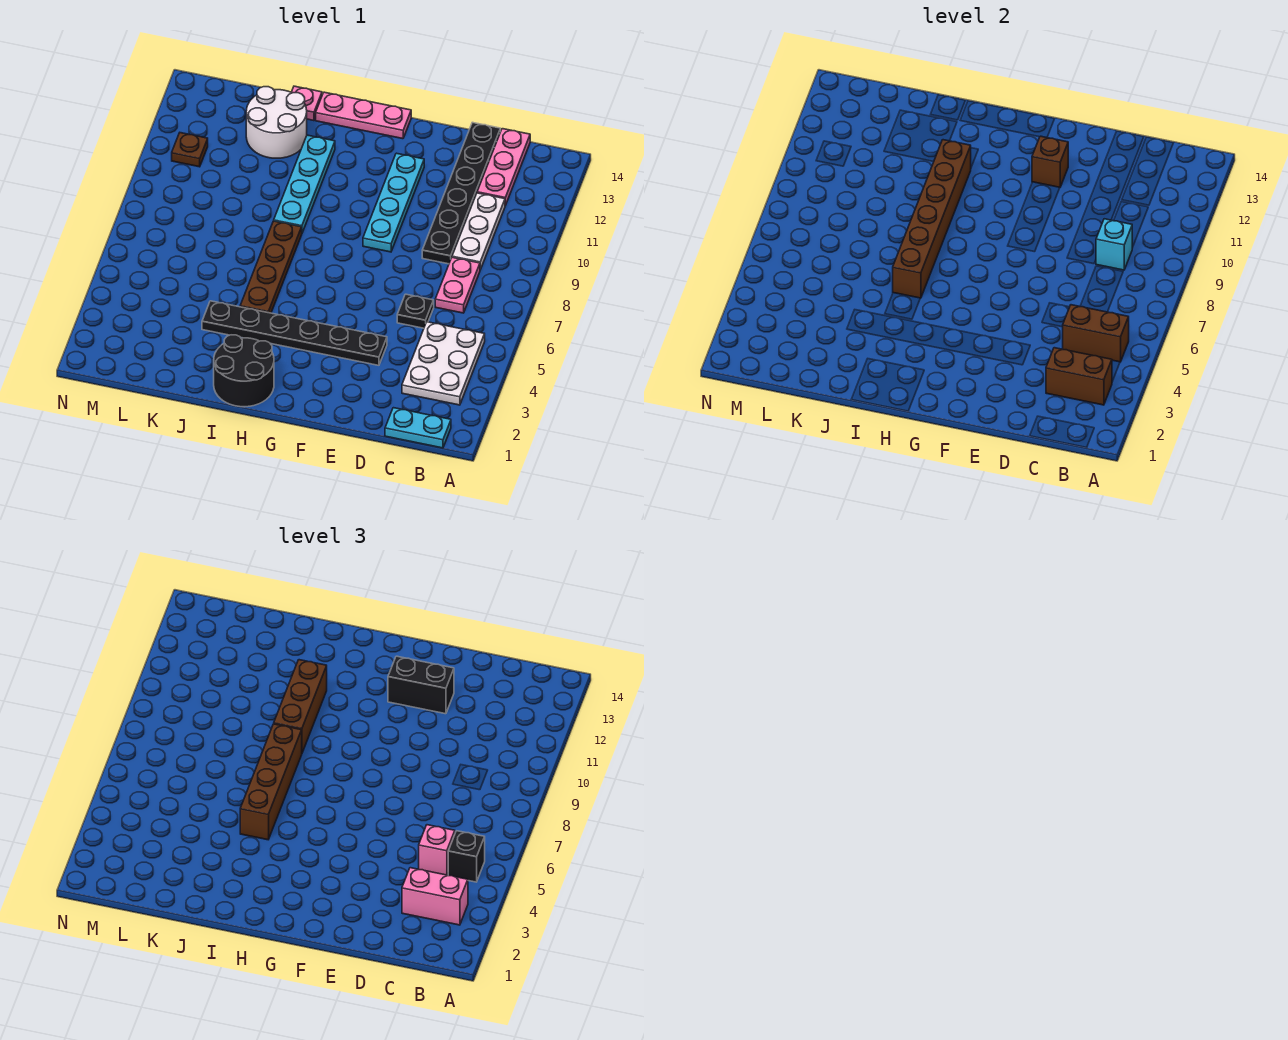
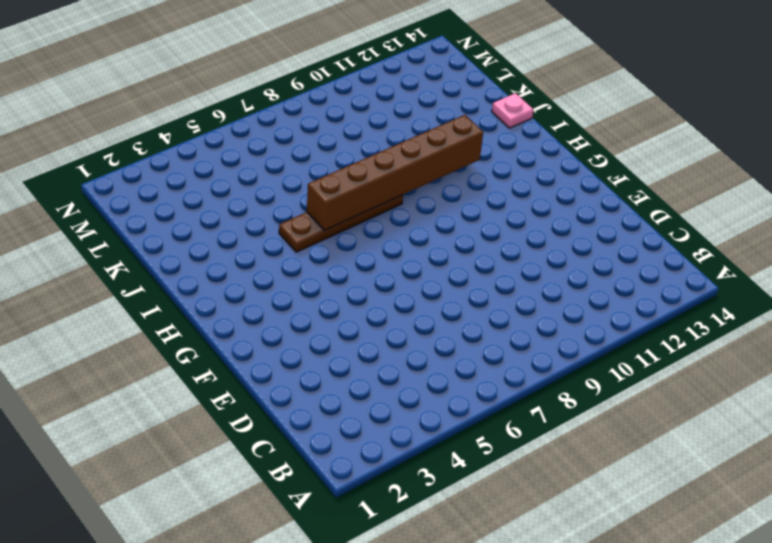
none -> cyan plate B1:C1 level 1
none -> white plate B3:C5 level 1
none -> pink plate C7:C8 level 1

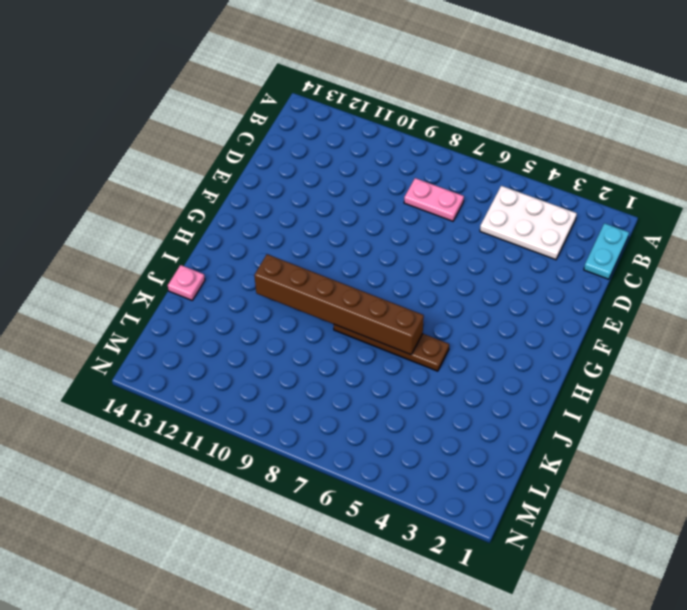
none -> white plate C9:C11 level 1
none -> pink plate C12:C14 level 1
none -> black plate D6 level 1

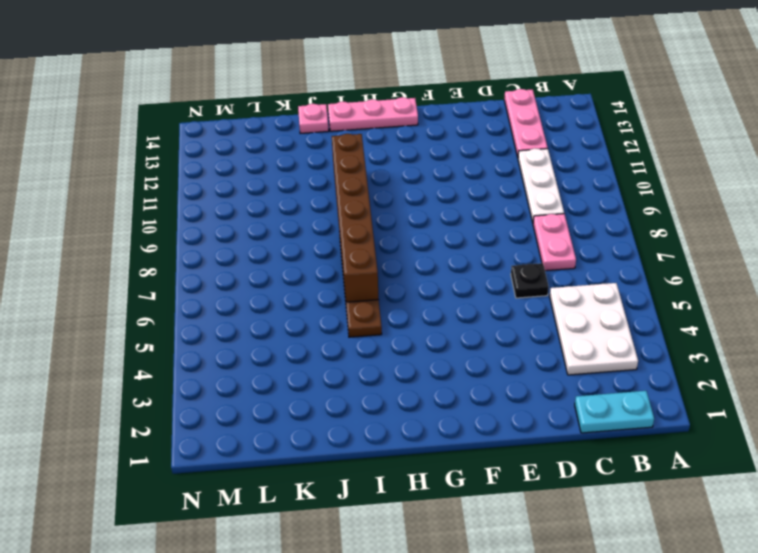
none -> black plate D9:D14 level 1
none -> black plate E4:J4 level 1
none -> cyan plate F9:F12 level 1

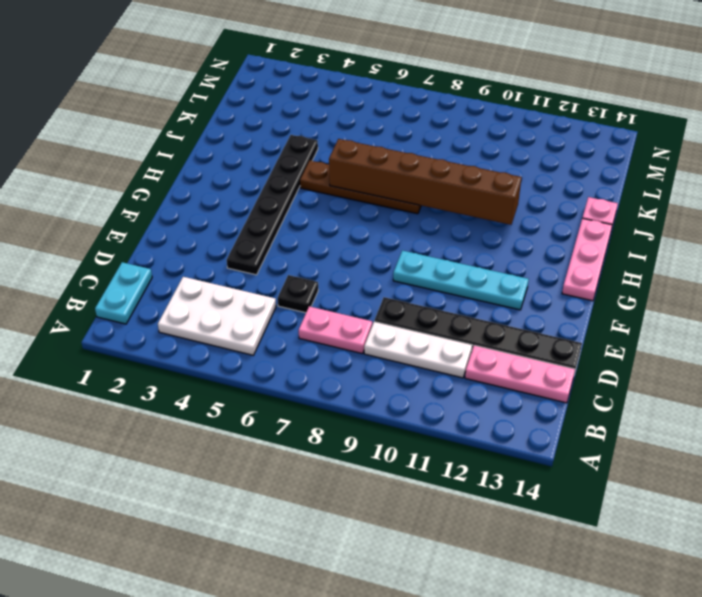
none -> black round brick H1:I2 level 1
none -> cyan plate I9:I12 level 1
none -> white round brick J12:K13 level 1

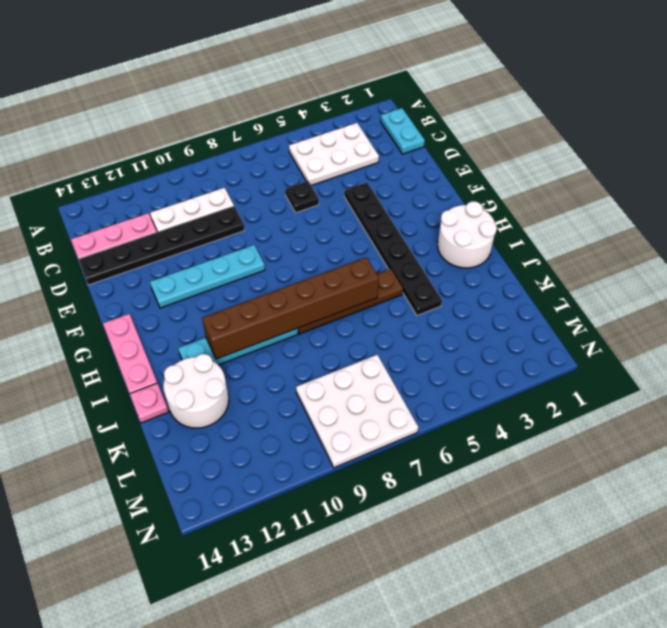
white round brick H1:I2 level 1 -> black round brick H1:I2 level 1
white plate L7:N9 level 1 -> none
none -> pink plate C7:C8 level 1
none -> brown plate M11 level 1
none -> brown brick B3:C3 level 2

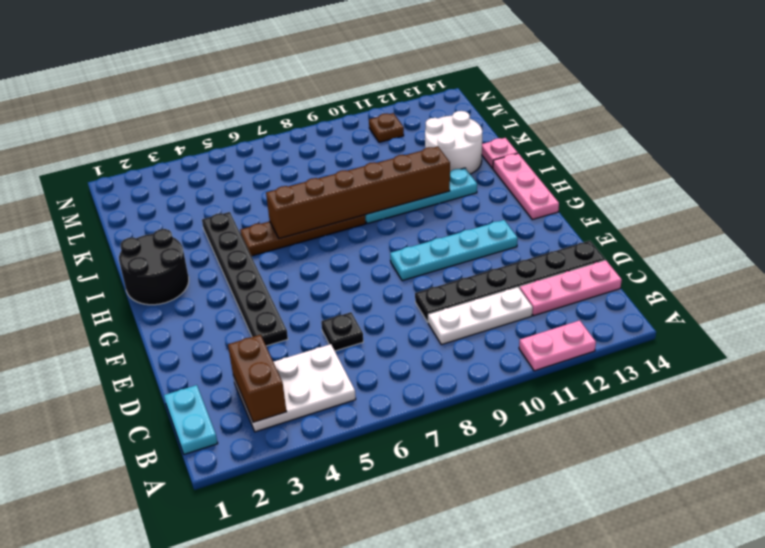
pink plate A11:A12 level 1 -> pink plate C7:C8 level 1
none -> brown brick B5:C5 level 2
none -> cyan brick C9 level 2
none -> brown brick F12 level 2

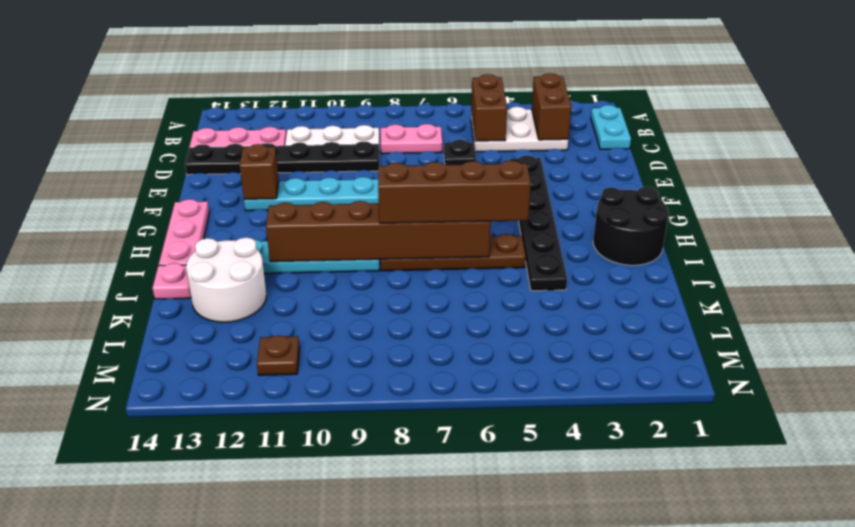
none -> cyan brick C9 level 2
none -> pink brick B3:C3 level 3
none -> black brick B5 level 3

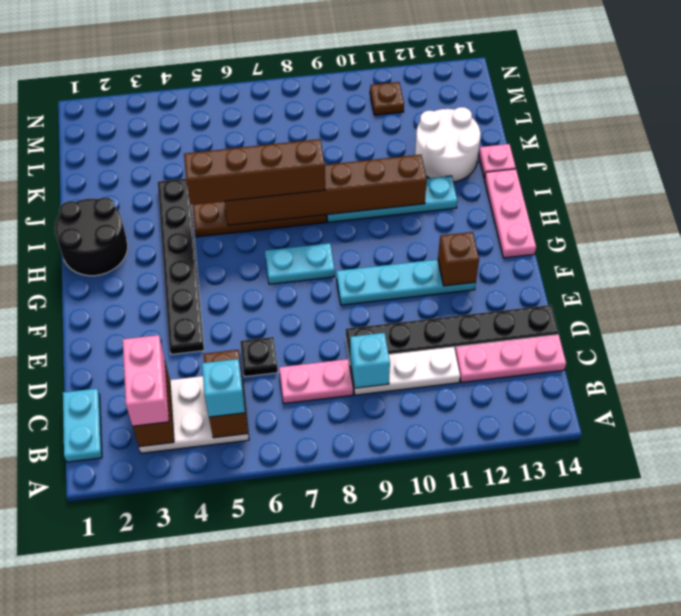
cyan brick B5 level 3 -> black brick B5 level 3
cyan plate G7:G8 level 1 -> none
none -> pink brick C5 level 3
none -> black brick E12:F12 level 3
none -> brown brick I9:I11 level 3

